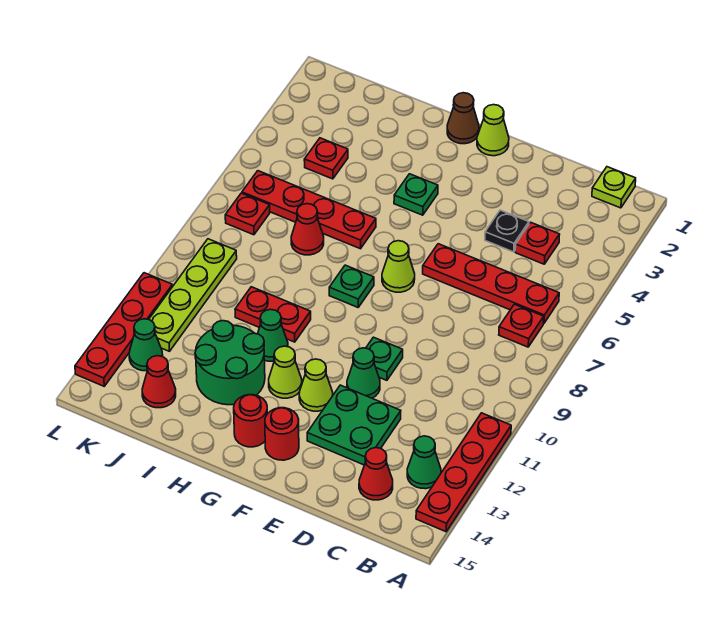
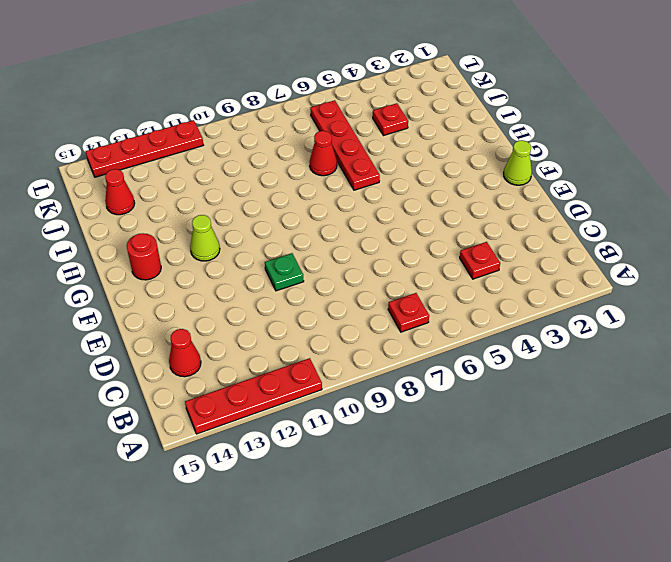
none -> lime plate B1 level 1
none -> red plate B6:E6 level 1
none -> green cone B13 level 1
none -> black plate D4 level 1

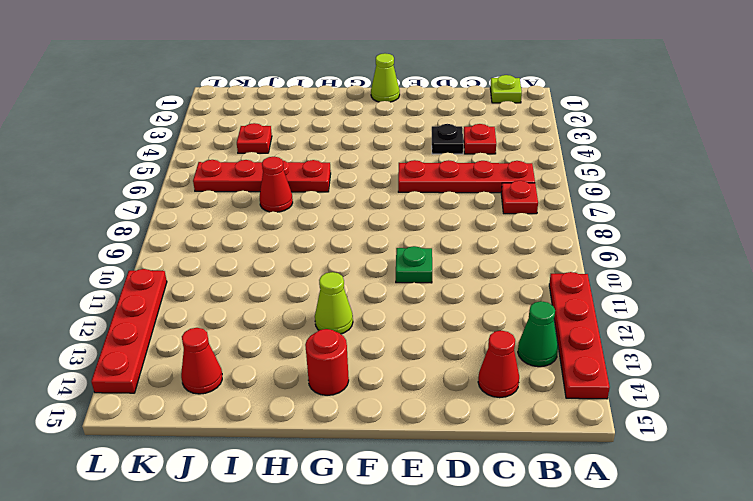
none -> green plate D12:E13 level 1
none -> green cone E11 level 1
none -> lime cone F7 level 1
none -> lime cone F12 level 1

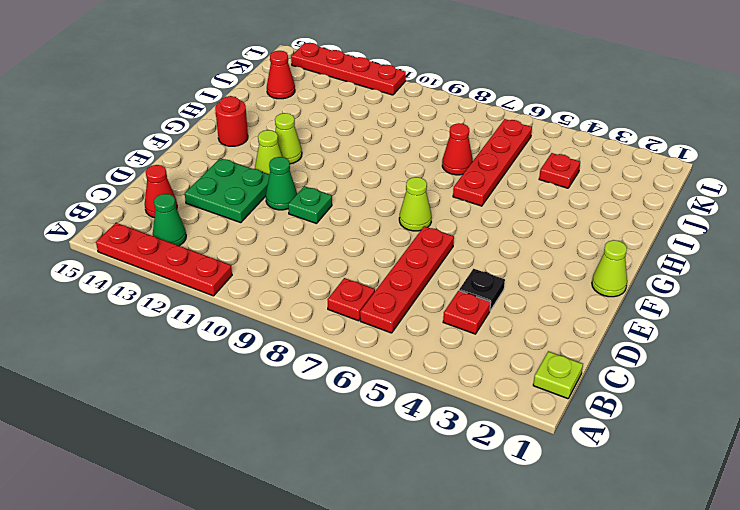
none -> red round brick F14 level 1
none -> brown cone G1 level 1
none -> green plate G4 level 1
none -> green plate G8 level 1

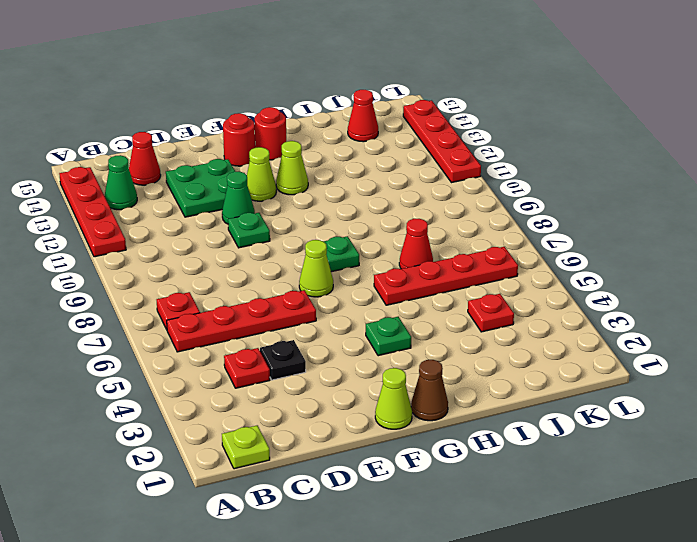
none -> red plate H10:I10 level 1
none -> green cone H11 level 1
none -> green round brick H12:I13 level 1
none -> red plate K7 level 1

